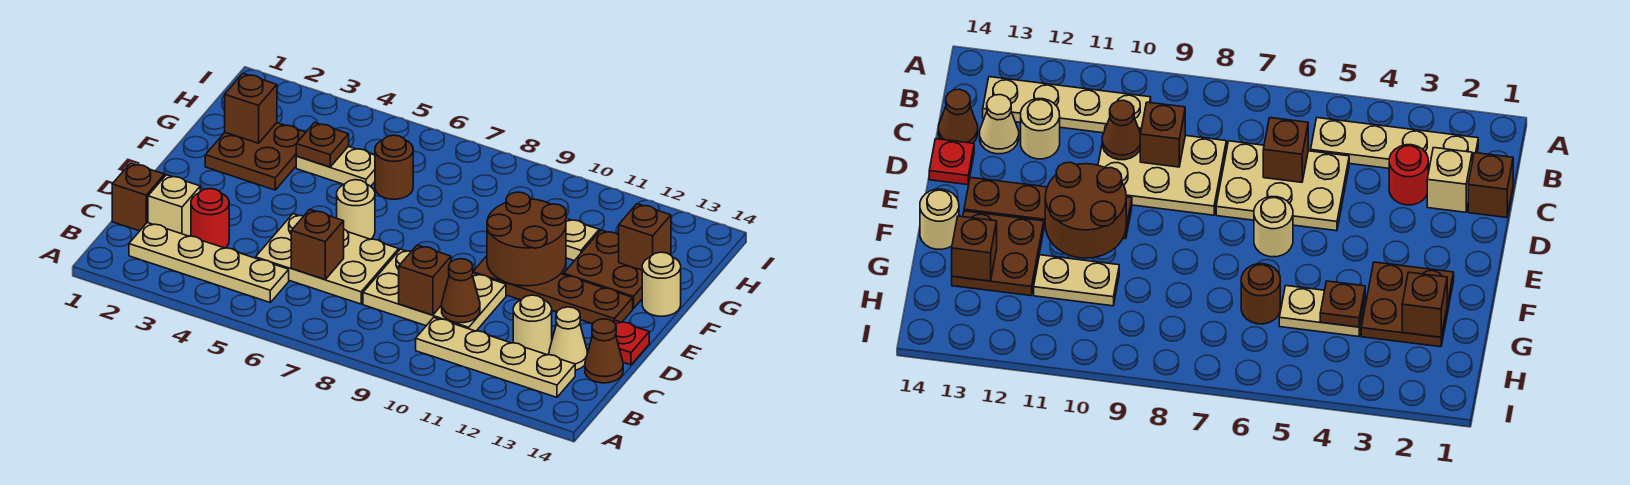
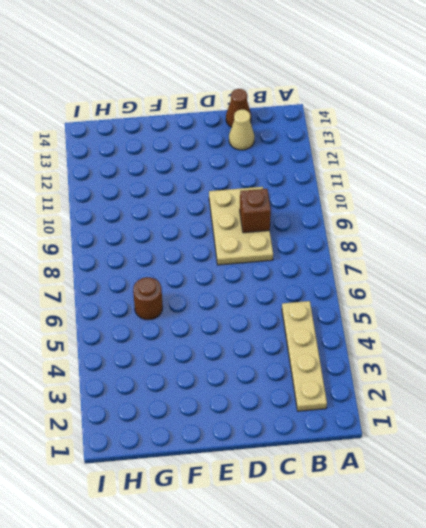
none -> tan plate B10:B13 level 1
none -> brown brick C1 level 1
none -> tan brick C2 level 1

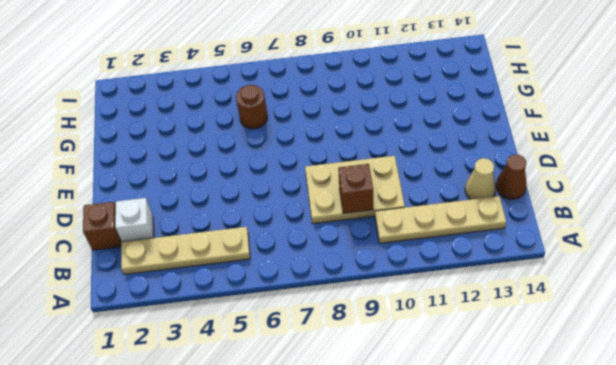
white brick C2 level 1 -> tan brick C2 level 1
none -> red round brick C3 level 1
none -> tan plate C5:D7 level 1
none -> tan round brick C12 level 1

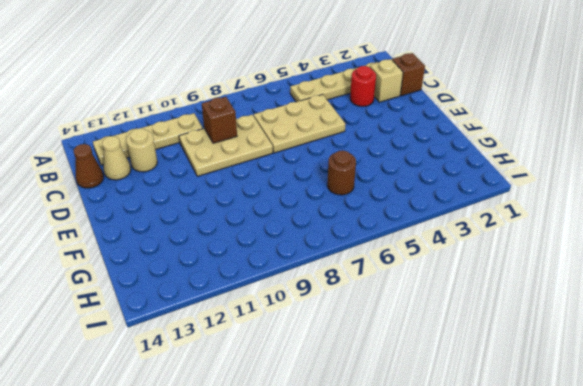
none -> red plate D14 level 1
none -> tan round brick E6 level 1
none -> brown plate E10:E13 level 1

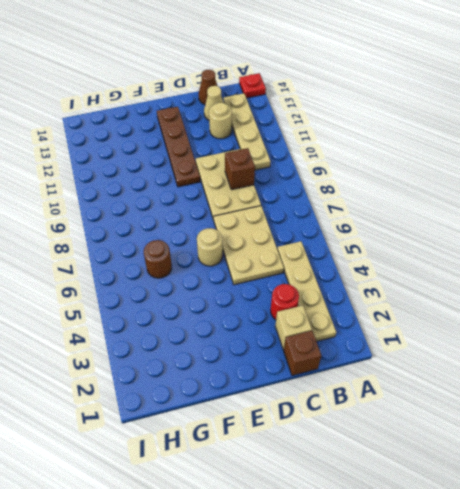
red plate A14 level 1 -> red plate D14 level 1
none -> brown plate F2:G3 level 1
none -> brown plate F12:G13 level 1
none -> tan round brick F14 level 1

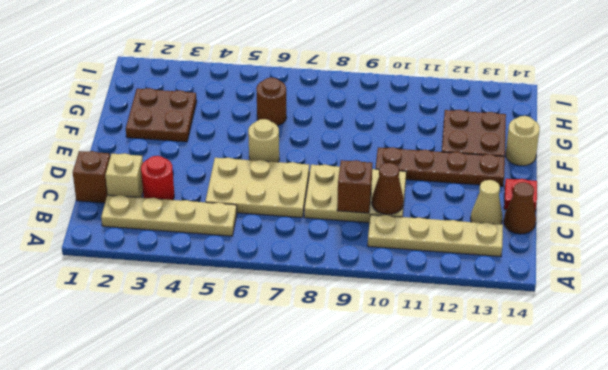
none -> tan round brick C12 level 1
none -> tan plate G4:G5 level 1
none -> tan plate G10:G11 level 1

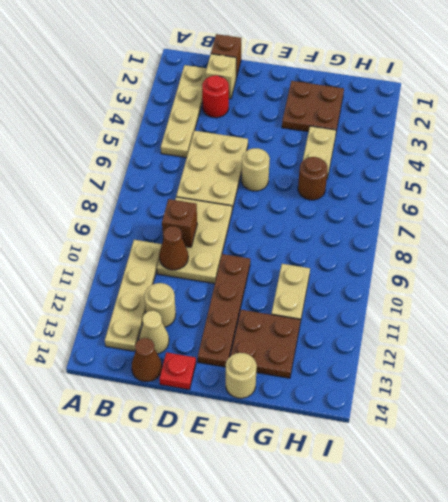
none -> brown brick C6 level 2
none -> brown round brick E10:F11 level 2
none -> brown brick G2 level 2

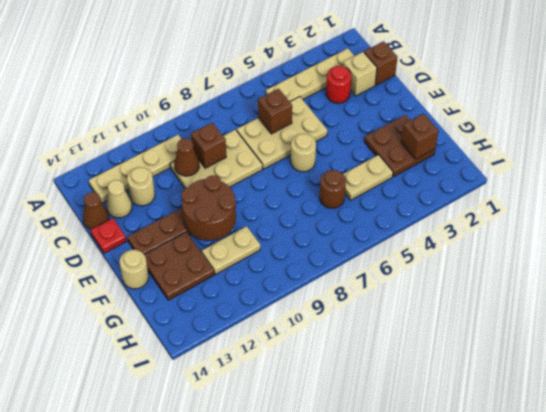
none -> brown plate G4 level 2
none -> brown brick G13 level 2

